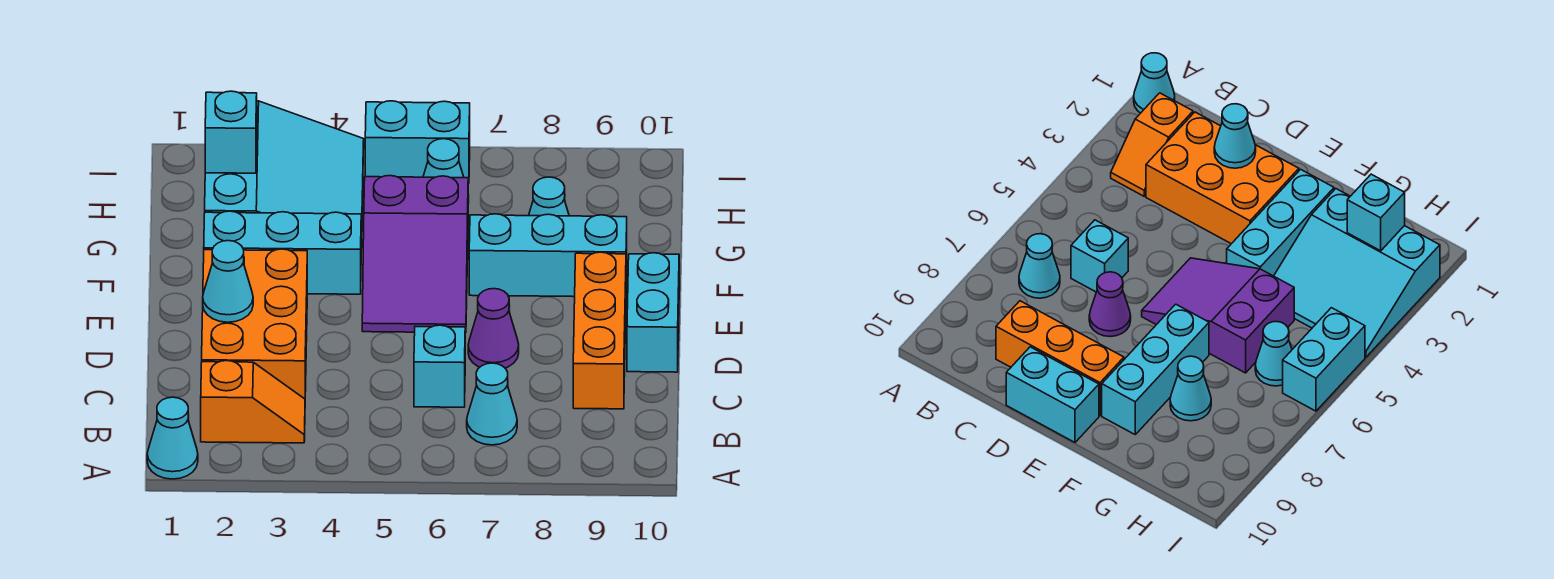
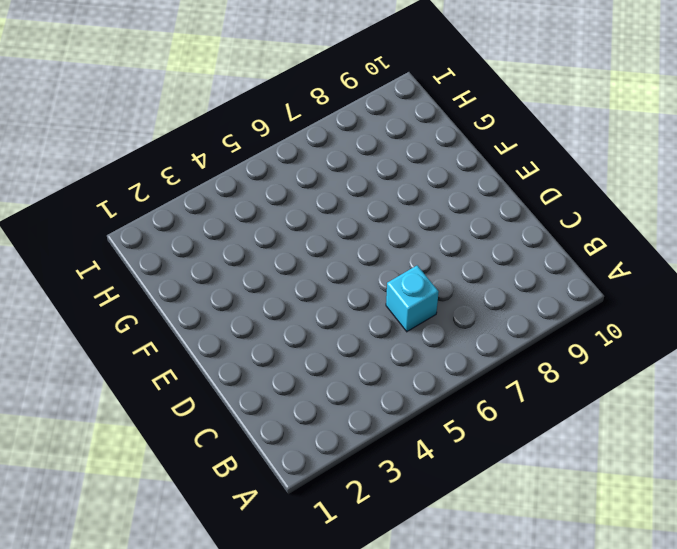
none -> cyan cone A1 level 1
none -> orange slope B2:B3 level 1 top 2
none -> cyan cone B7 level 1

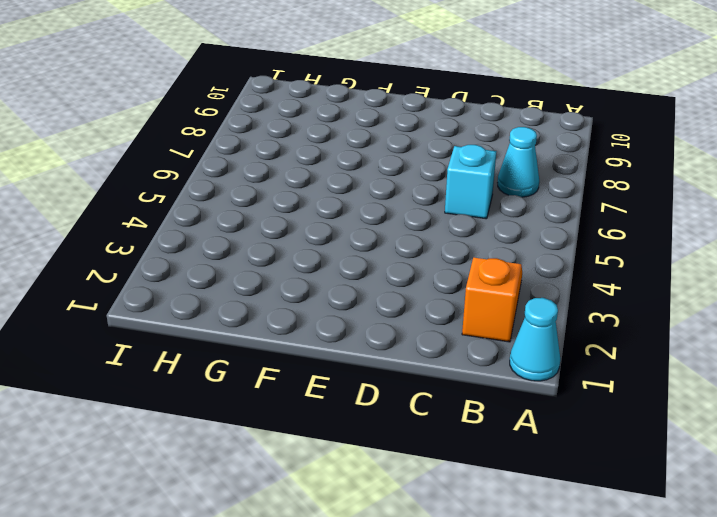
none -> orange brick C2:E3 level 1
none -> orange brick C9:E9 level 1
none -> purple cone D7 level 1

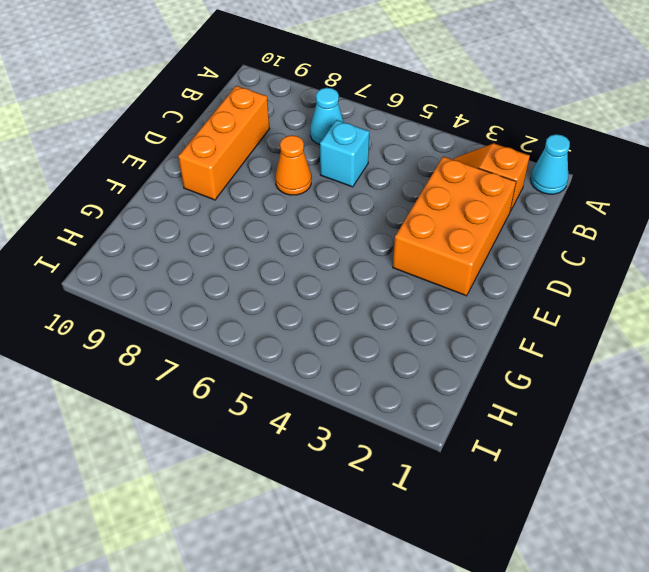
orange cone D7 level 1 -> purple cone D7 level 1
none -> cyan brick D10:E10 level 1
none -> purple slope E5:G6 level 1 top G
none -> cyan brick F2:F4 level 1

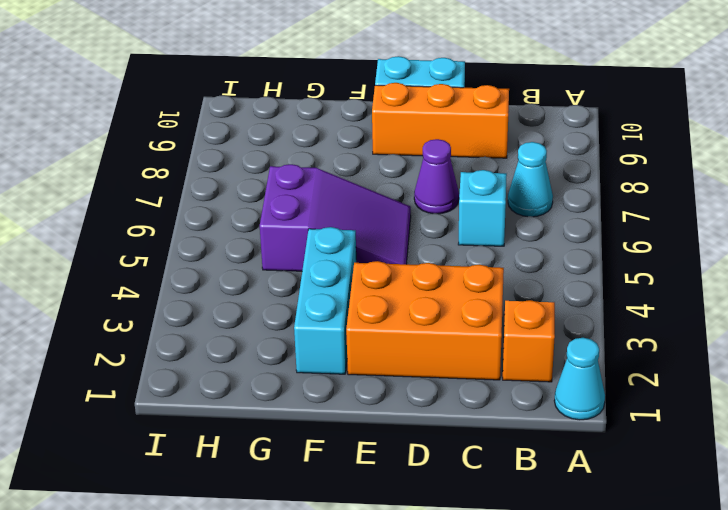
none -> cyan brick F7:F9 level 1
none -> cyan slope G2:I4 level 1 top 2
none -> cyan cone G8 level 1

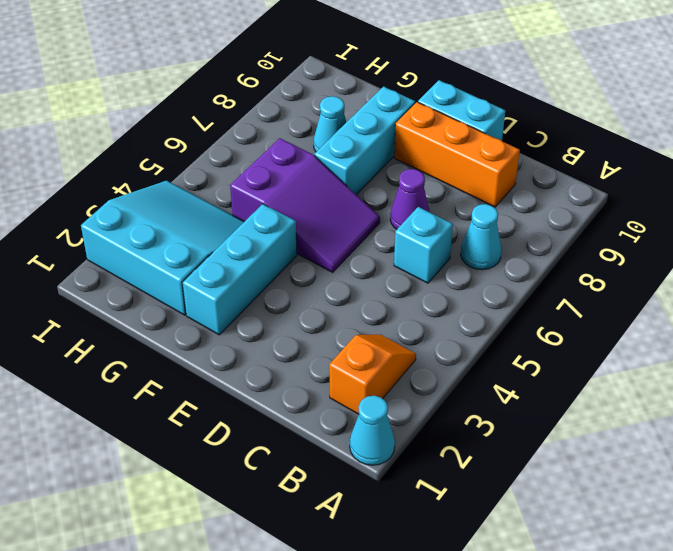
none -> orange brick C2:E3 level 1
none -> cyan cone H6 level 1
none -> cyan brick I5:I6 level 1

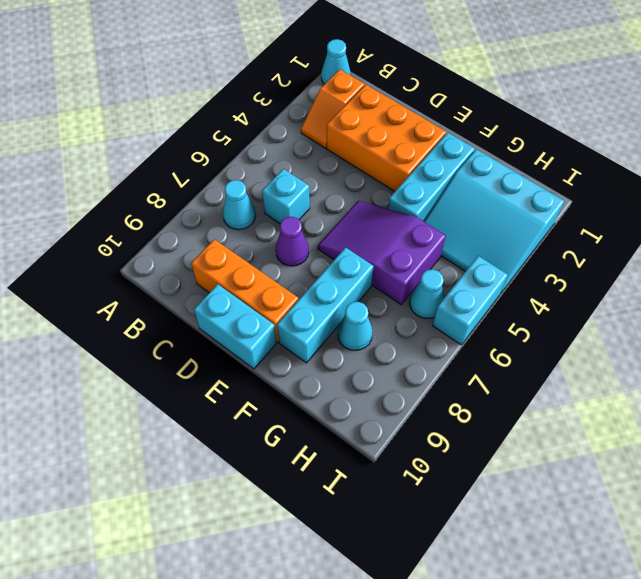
none -> cyan cone D2 level 2
none -> cyan brick H2 level 2

